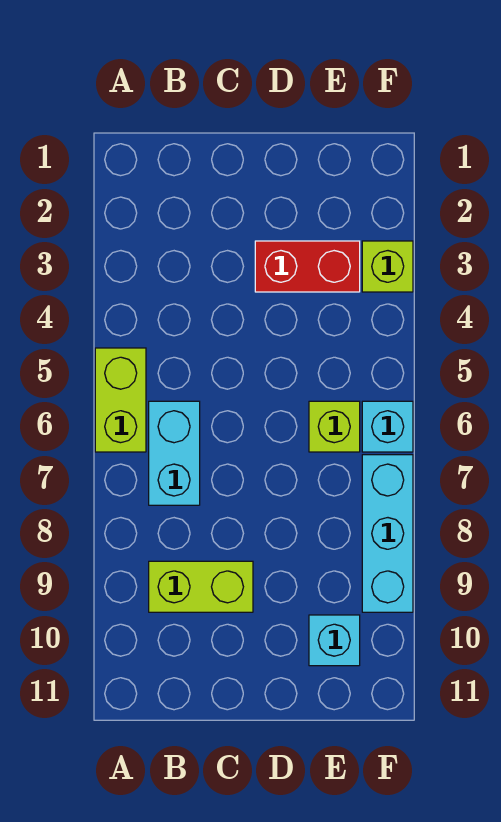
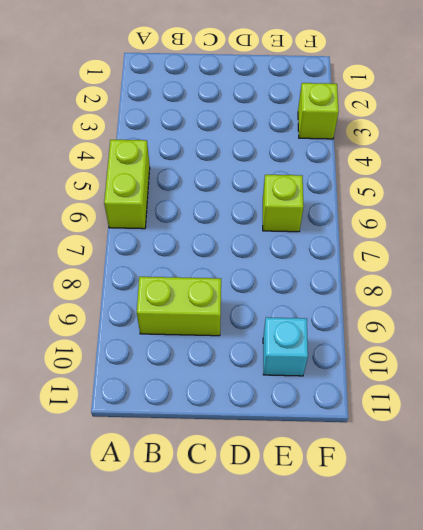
none -> cyan brick B6:B7 level 1
none -> red brick D3:E3 level 1

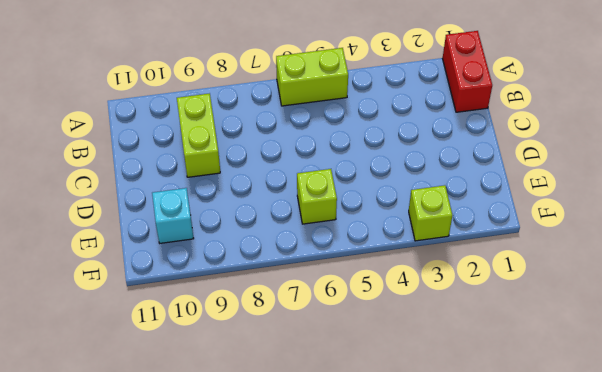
red brick A1:B1 level 1 -> red brick D3:E3 level 1
none -> cyan brick B6:B7 level 1
none -> cyan brick F6 level 1

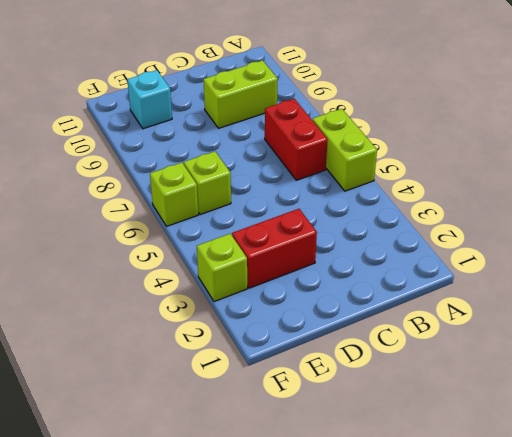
red brick B6:B7 level 1 -> cyan brick B6:B7 level 1
lime brick F6 level 1 -> cyan brick F6 level 1
none -> cyan brick F7:F9 level 1

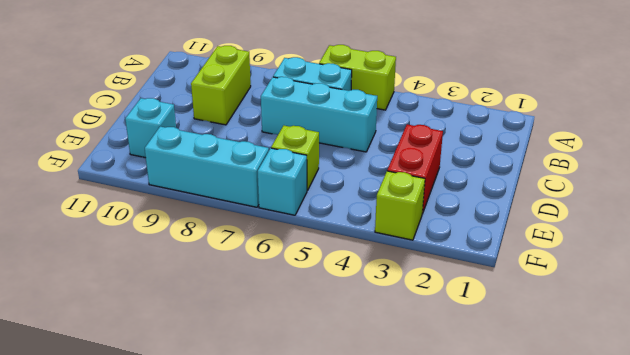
cyan brick C5:C7 level 1 -> none

